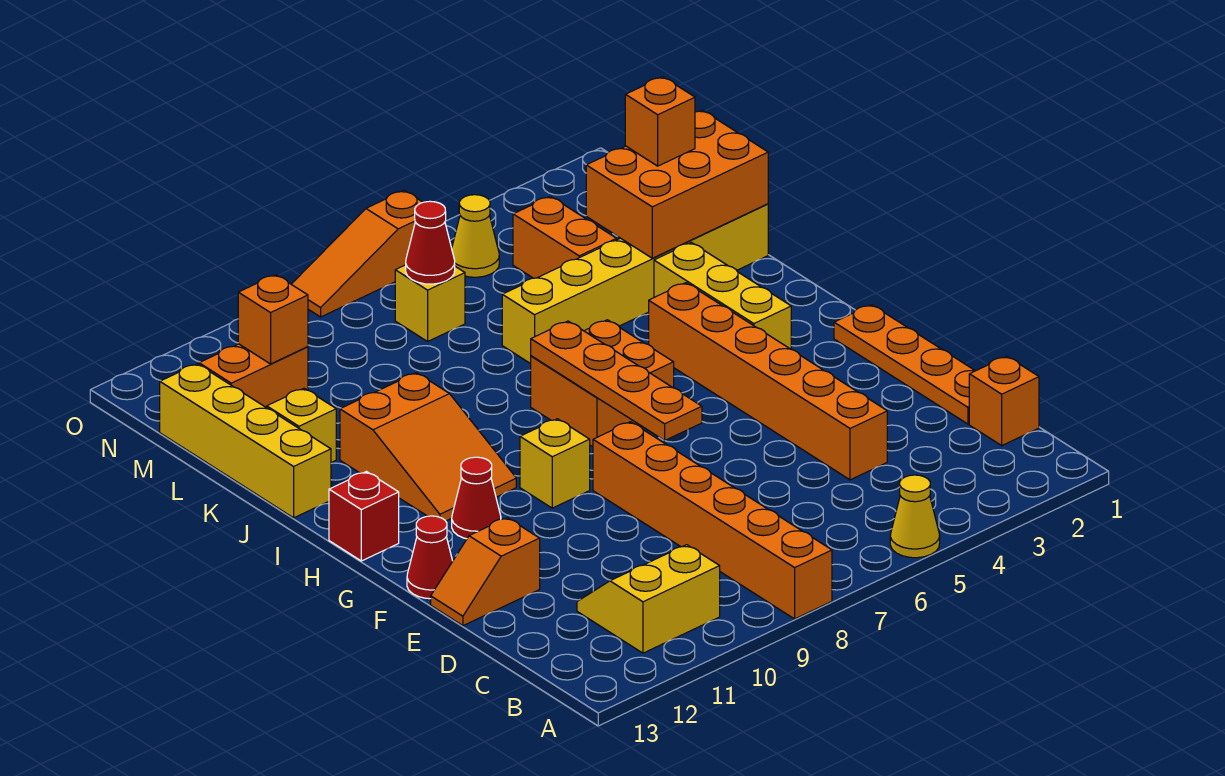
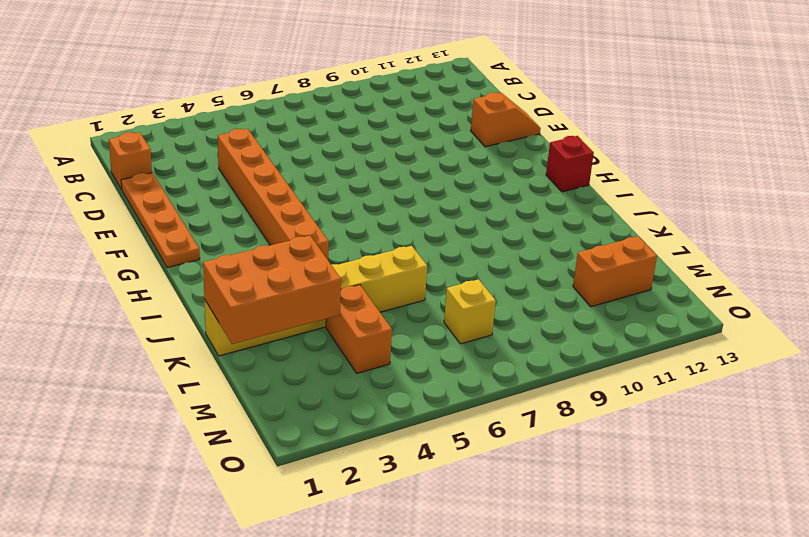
none -> yellow cone A5 level 1
none -> orange brick A8:F8 level 1
none -> yellow slope B10:C11 level 1 top B

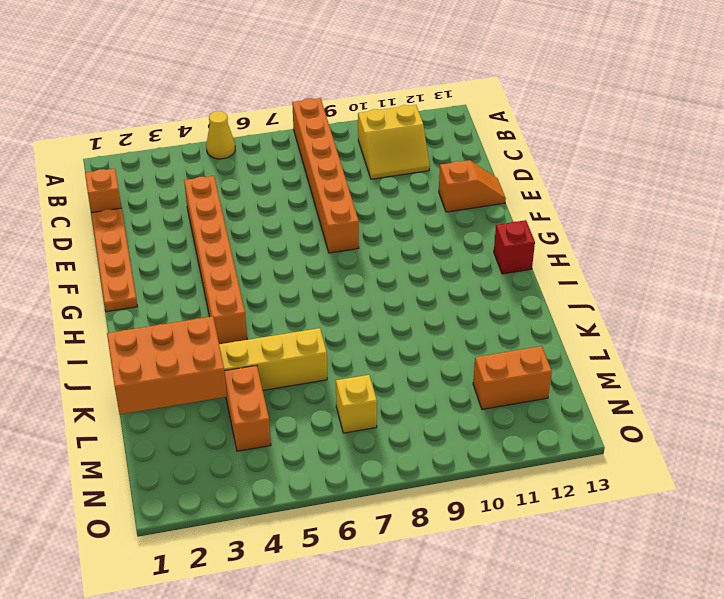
none -> red cone F13 level 1
none -> yellow brick G9 level 1
none -> red cone G11 level 1

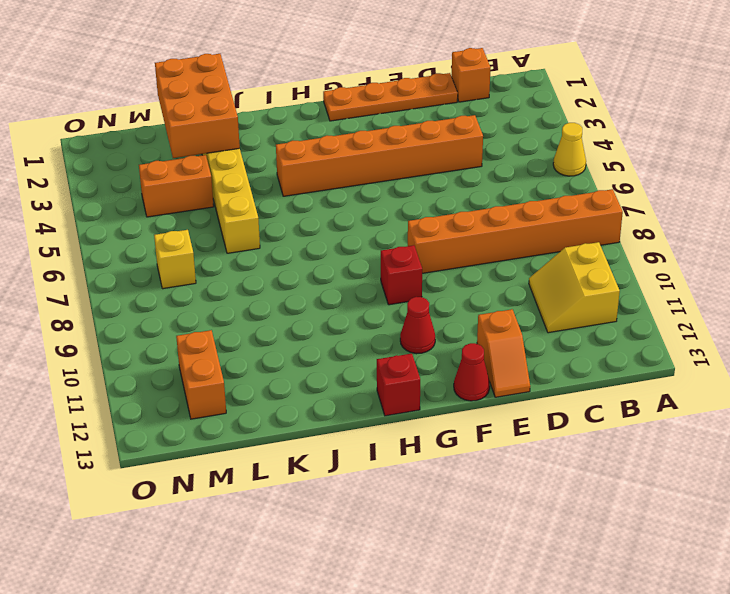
red brick G9 level 1 -> yellow brick G9 level 1
none -> yellow brick H3:J3 level 1
none -> orange brick H6:I7 level 1
none -> orange slope H10:J11 level 1 top J

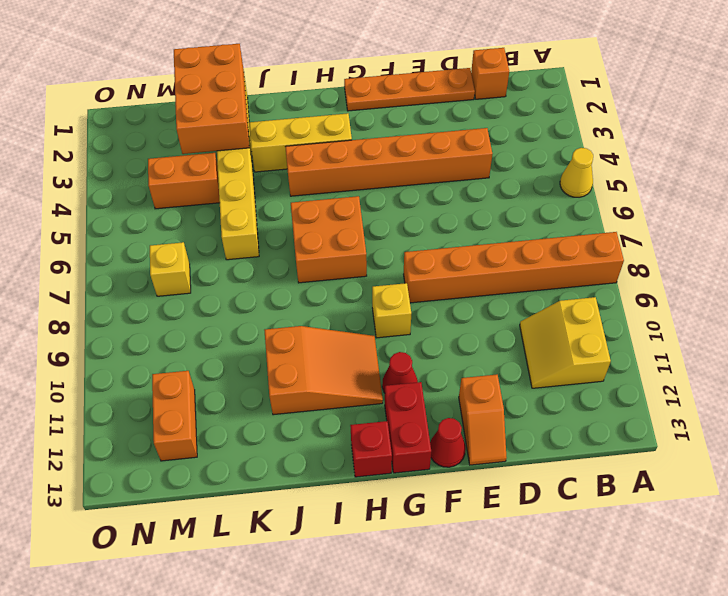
red brick G12:G13 level 1 -> none
none -> yellow brick J13:M13 level 1
none -> yellow brick K12 level 1
none -> yellow cone N5 level 1

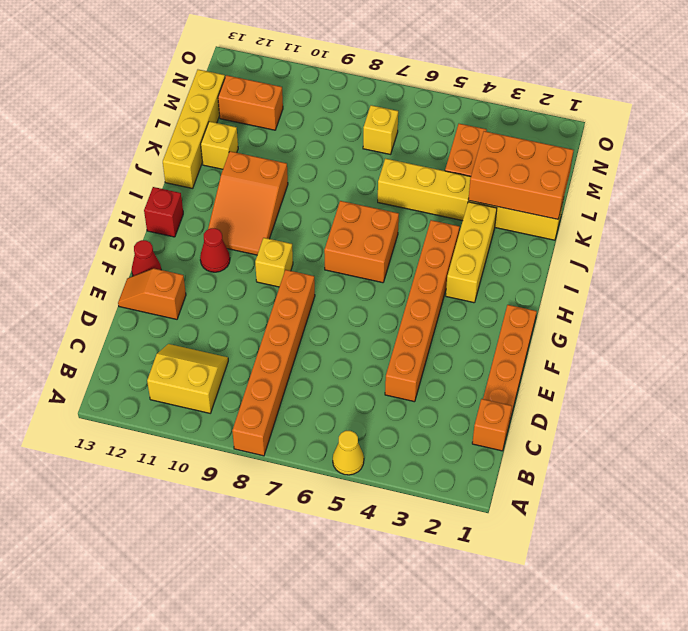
none -> yellow cone N5 level 1
none -> orange slope O6:O8 level 1 top 6
none -> orange plate F7:I7 level 2

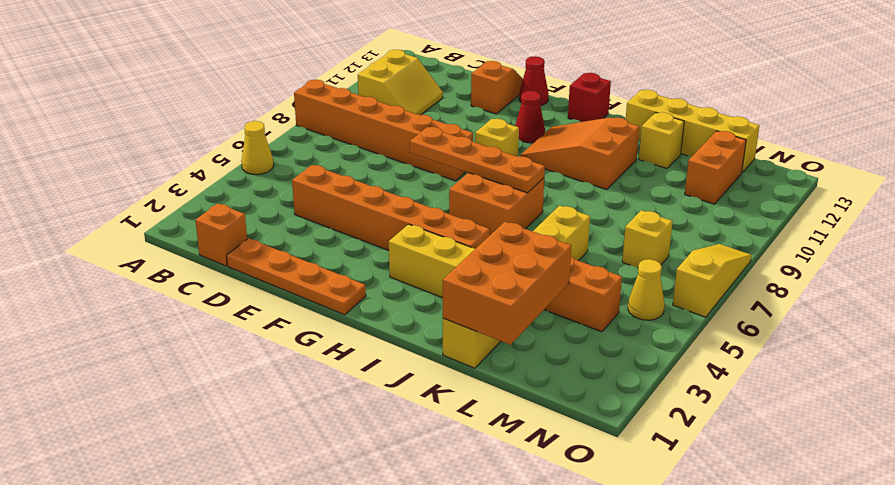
yellow slope O6:O8 level 1 top 6 -> orange slope O6:O8 level 1 top 6
none -> red cone M7 level 2
none -> orange brick M11 level 2
none -> orange brick L2 level 3

